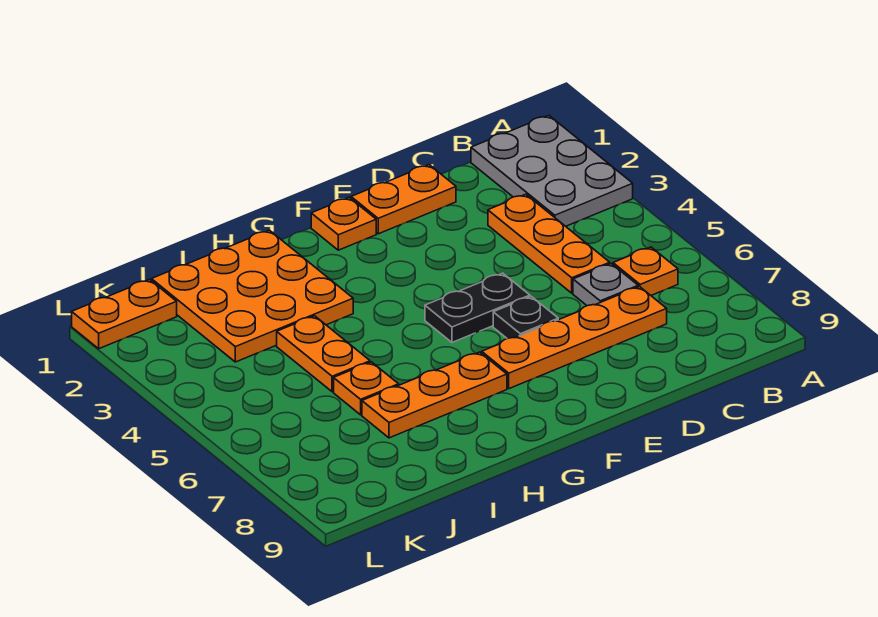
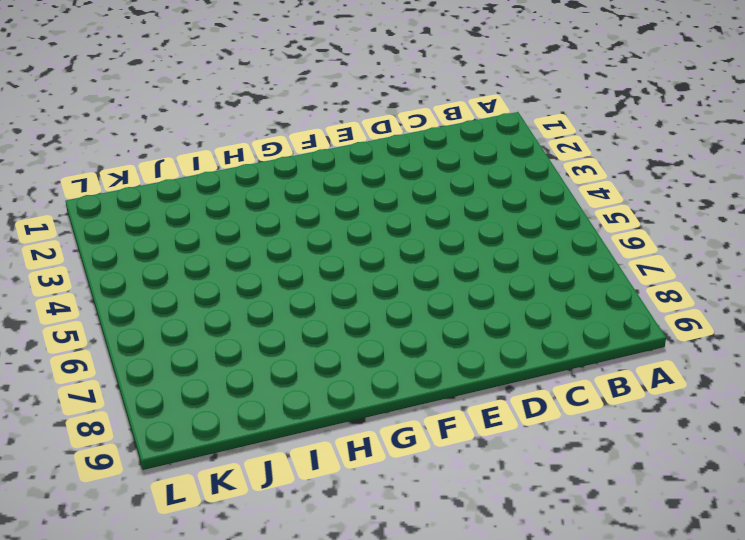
none -> grey plate A1:B3 level 1
none -> orange plate B6 level 1
none -> orange plate C3:C5 level 1

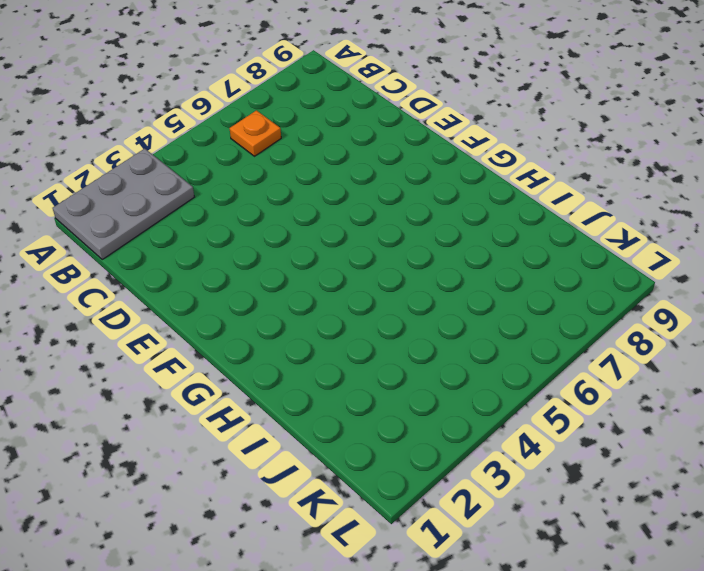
none -> orange plate C3:C5 level 1
none -> grey plate C6 level 1
none -> orange plate C7:F7 level 1

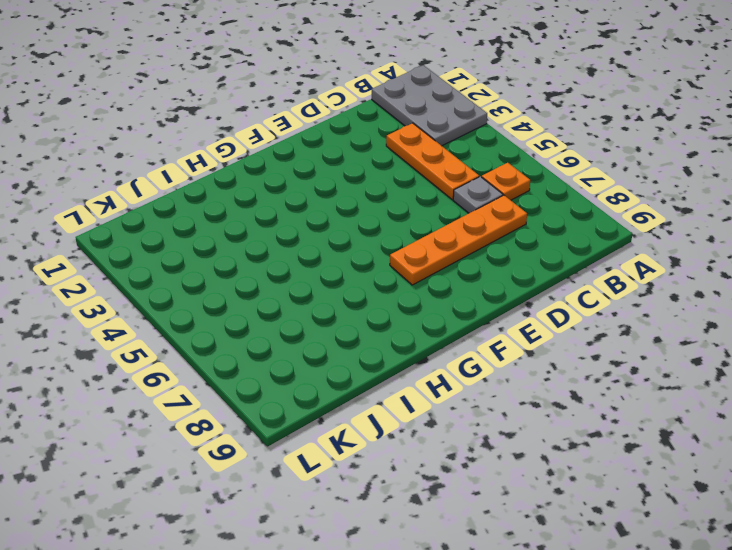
none -> orange plate D1:E1 level 1
none -> black plate E5:F5 level 1
none -> black plate E6 level 1

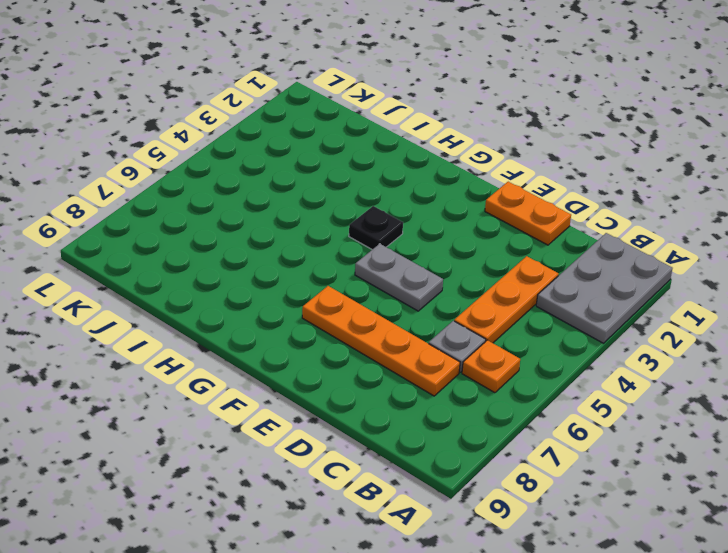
grey plate E5:F5 level 1 -> black plate E5:F5 level 1
black plate G4 level 1 -> black plate E6 level 1
none -> orange plate F1 level 1
none -> orange plate G7:I7 level 1
none -> orange plate H1:J3 level 1

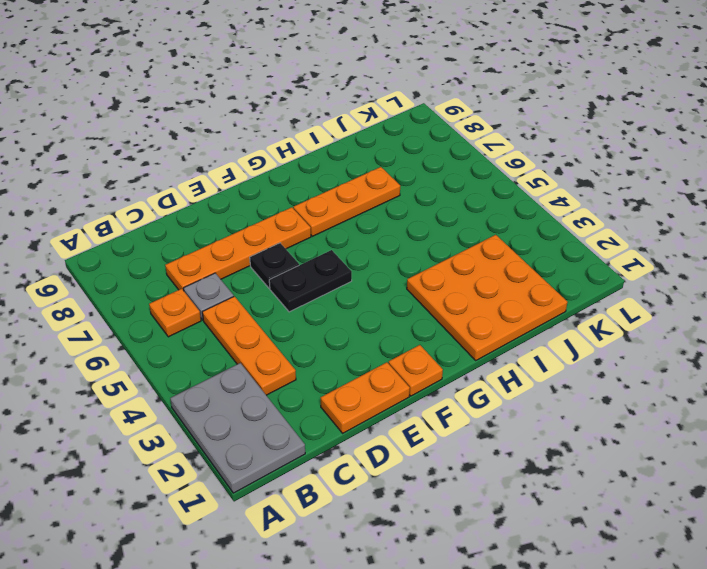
none -> orange plate I4:I5 level 1
none -> orange plate I6 level 1
none -> orange plate K1:L1 level 1

